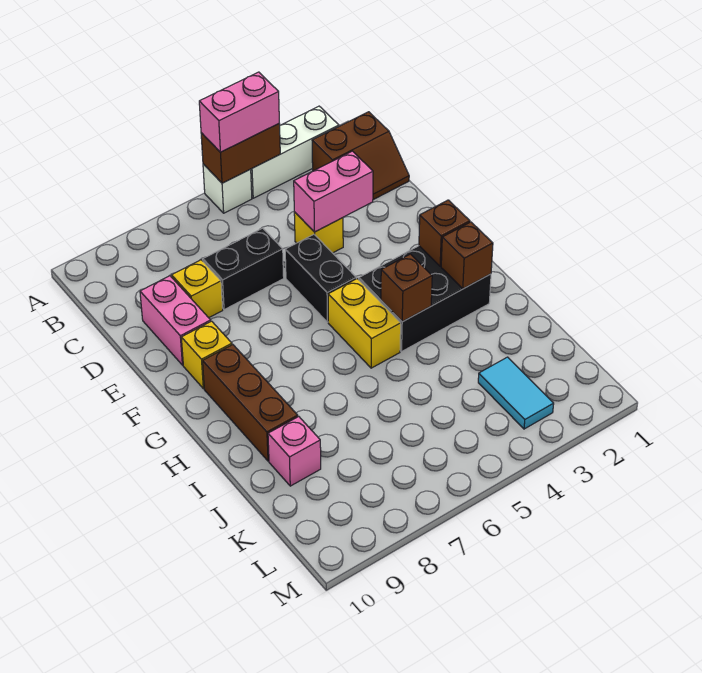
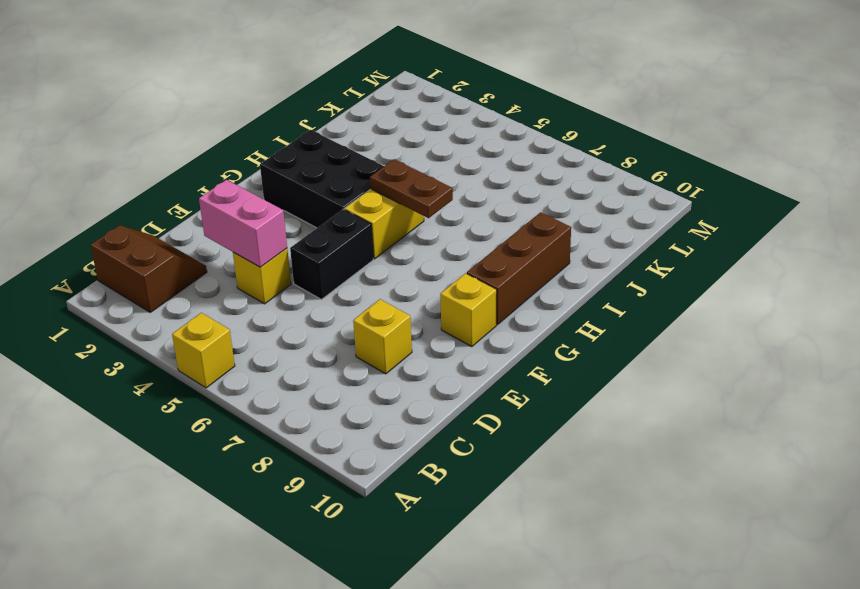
yellow brick A5 level 1 -> white brick A5 level 1
brown plate H5:H6 level 2 -> none
none -> white brick A2:A4 level 1
none -> black brick D6:D7 level 1
none -> pink brick D9:E9 level 1

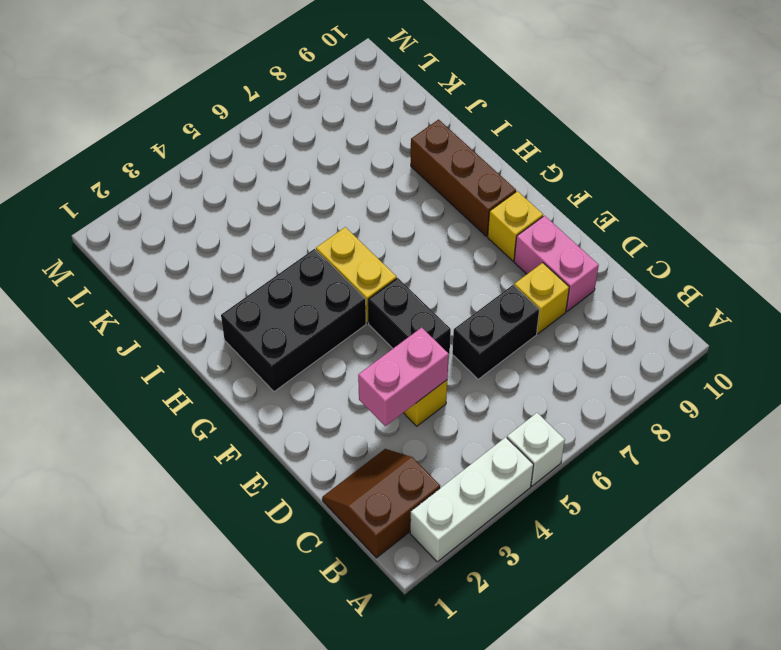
none -> pink brick J9 level 1
none -> cyan tile K3:L3 level 1
none -> brown brick A4:A5 level 2

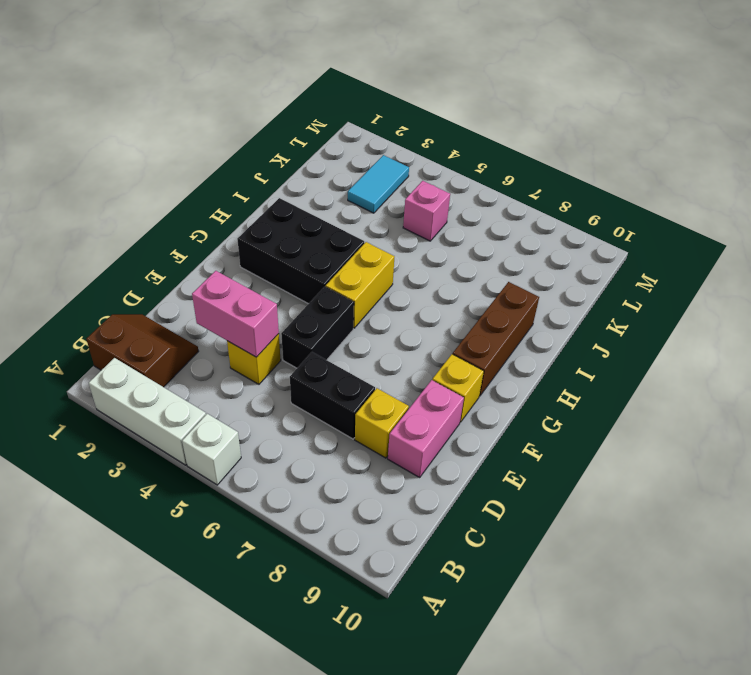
pink brick K5 level 1 -> pink brick J9 level 1
none -> brown brick A4:A5 level 2
none -> brown brick G2 level 2
none -> brown brick H2 level 2

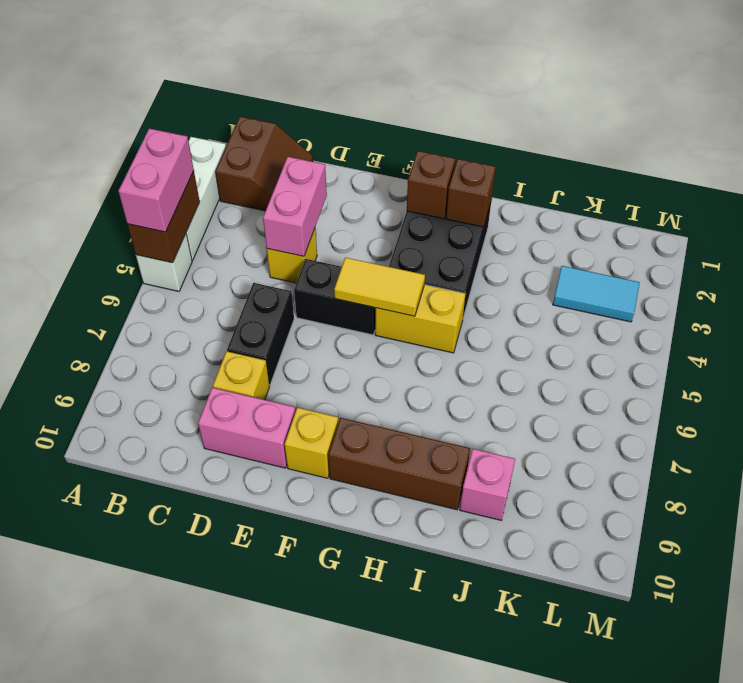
yellow tile F5:G5 level 2 -> none
none -> brown brick H4 level 2

